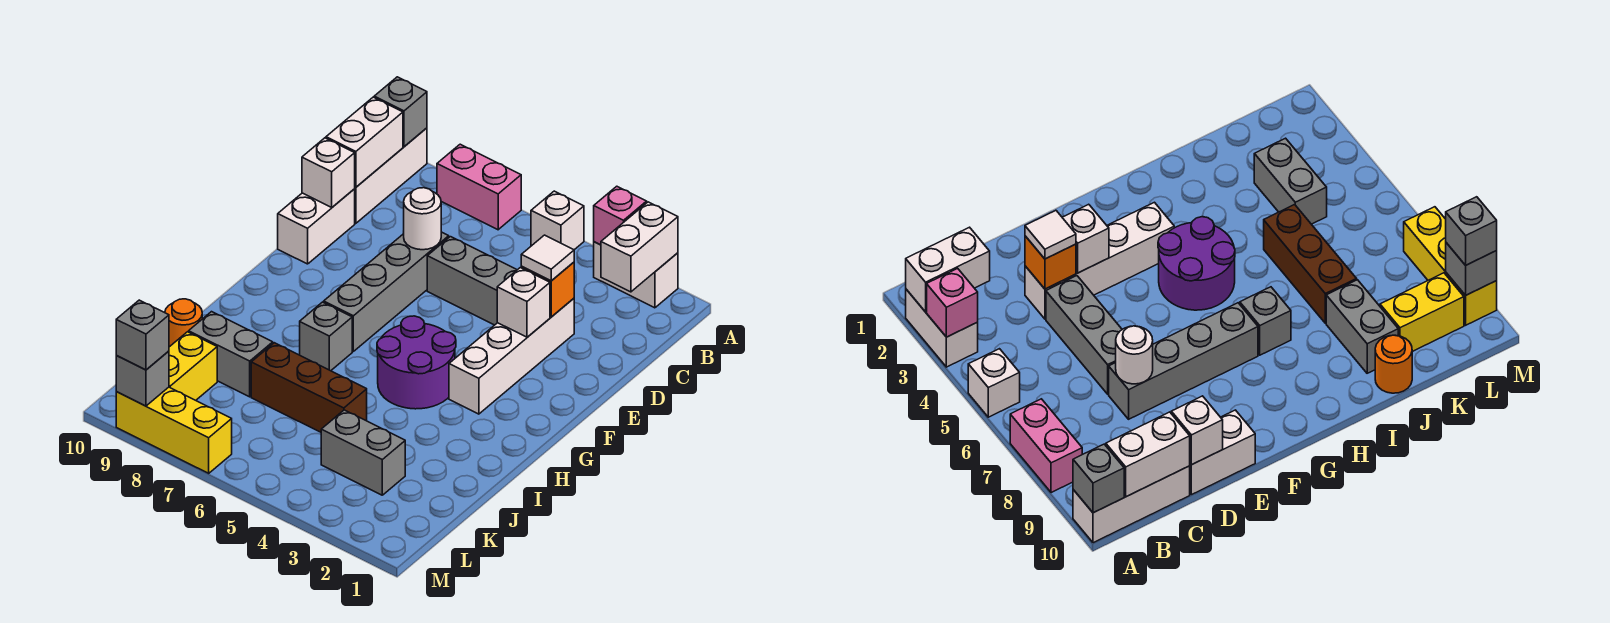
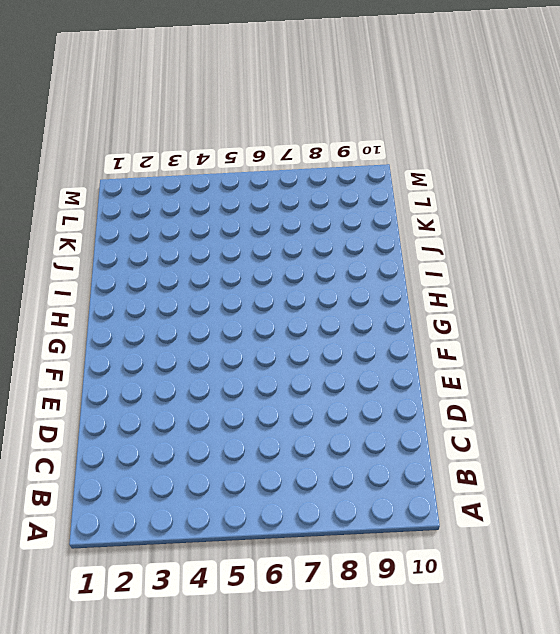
none -> white brick A2:A3 level 1
none -> white brick A5 level 1
none -> pink brick A7:A8 level 1

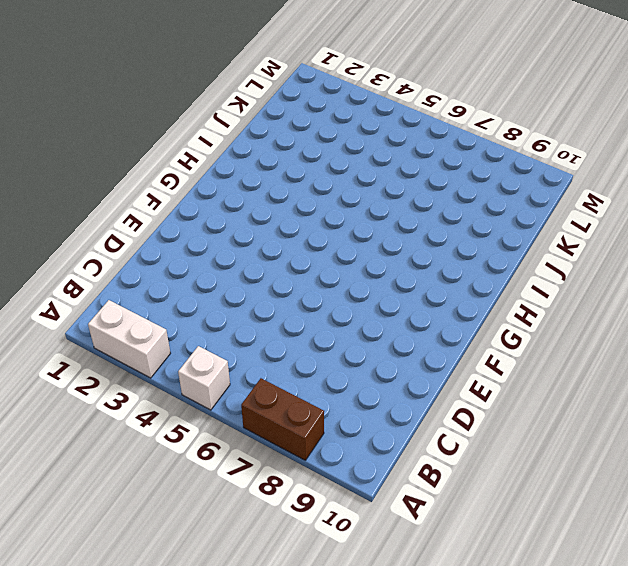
brown brick A7:A8 level 1 -> pink brick A7:A8 level 1
none -> white brick A10:C10 level 1
none -> white brick D3:G3 level 1
none -> grey brick D4:D6 level 1

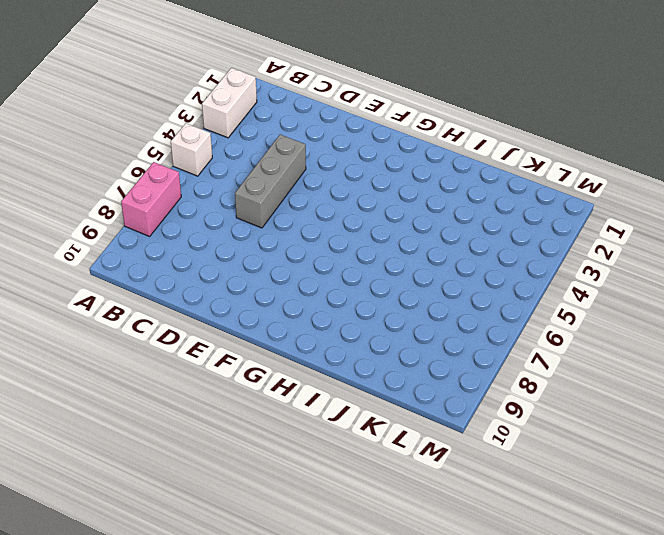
none -> white brick A10:C10 level 1
none -> white brick D3:G3 level 1
none -> grey brick D7:G7 level 1

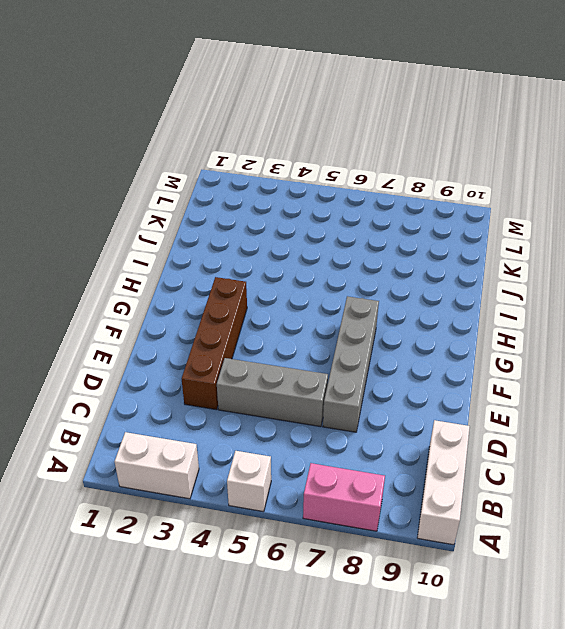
brown brick D3:G3 level 1 -> white brick D3:G3 level 1
none -> white brick D10:E10 level 1
none -> purple round brick G4:H5 level 1
none -> grey brick H7 level 1

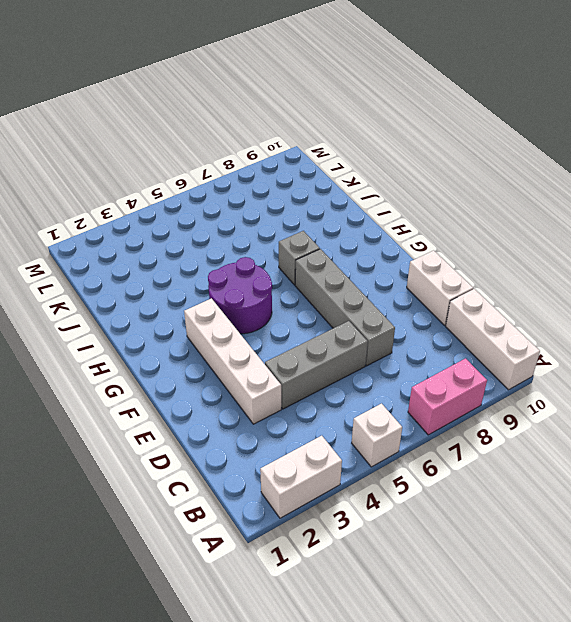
none -> brown brick J5:J7 level 1
none -> grey brick J8:J9 level 1
none -> orange round brick J10 level 1

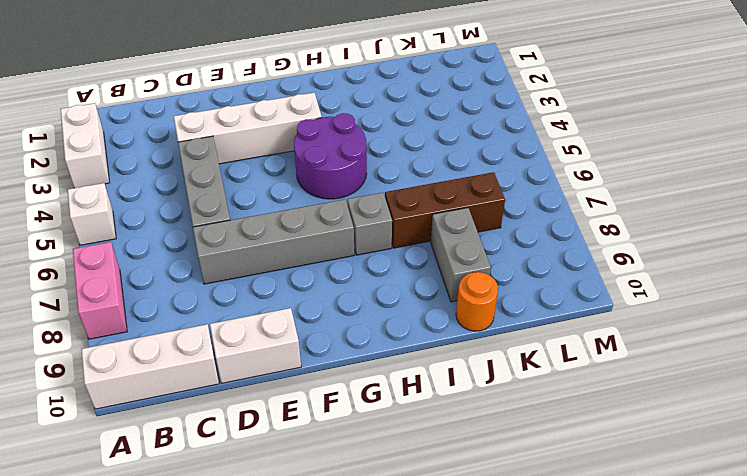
brown brick I7:K7 level 1 -> brown brick J5:J7 level 1
none -> grey brick K3:K4 level 1
none -> yellow brick K9:L9 level 1
none -> yellow brick M7:M9 level 1

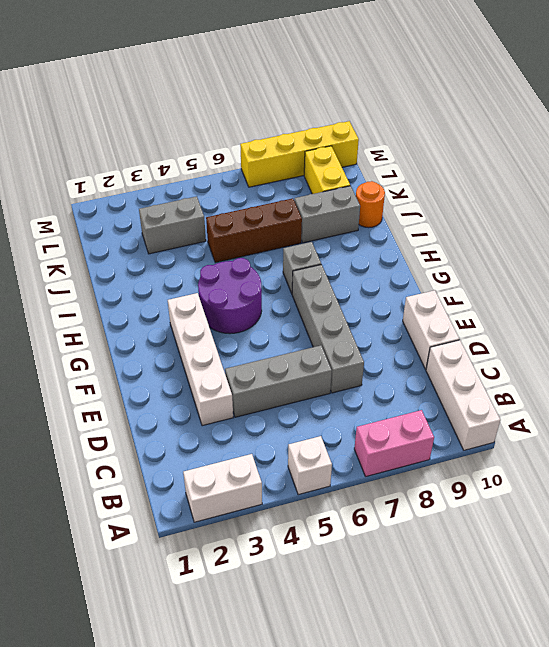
yellow brick M7:M10 level 1 -> yellow brick M7:M9 level 1
none -> white brick A2:B2 level 2
none -> pink brick A3 level 2
none -> grey brick A10 level 2

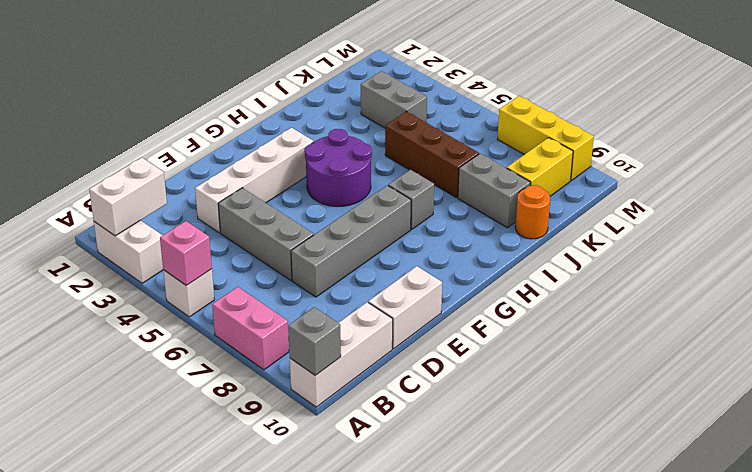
pink brick A5 level 2 -> pink brick A3 level 2
none -> white brick B10:C10 level 2
none -> orange brick D3 level 2
none -> white round brick D7 level 2

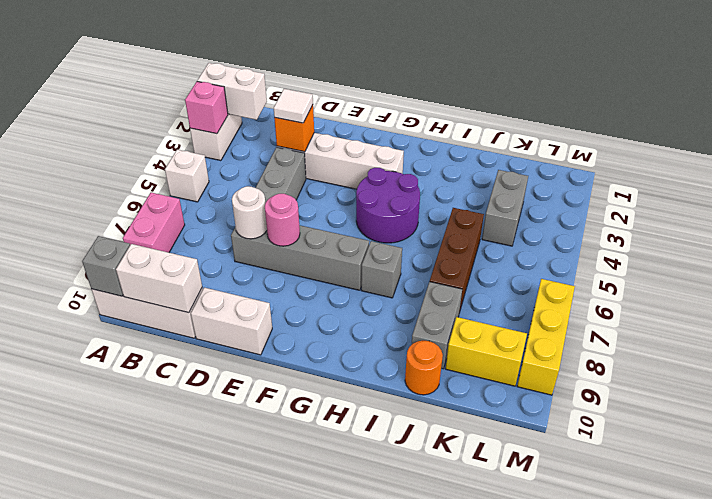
pink round brick E7 level 2 -> none
none -> white brick D10 level 2
none -> white brick E3 level 2
none -> grey brick M9 level 2

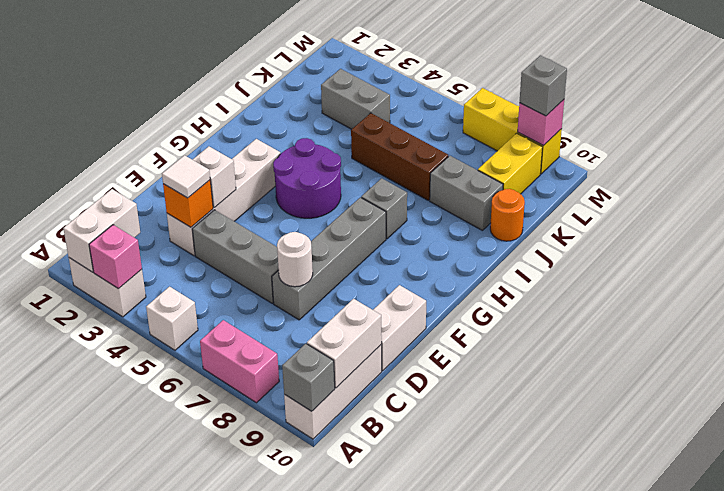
pink brick M9 level 2 -> grey brick M9 level 2
none -> white brick D10 level 2

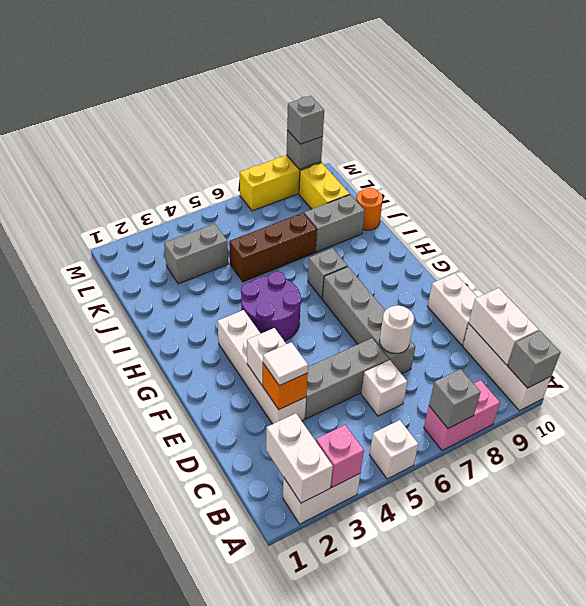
grey brick A7 level 2 -> none
white brick C6 level 1 -> white brick D10 level 2

